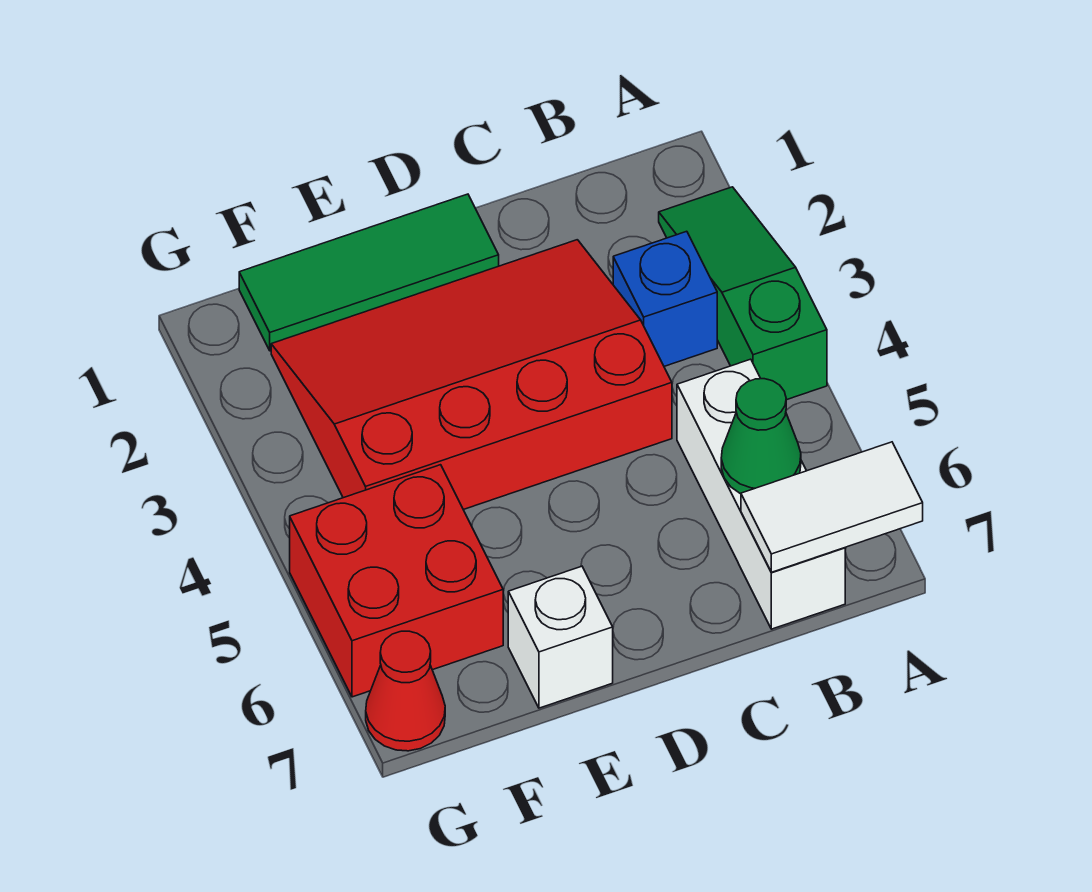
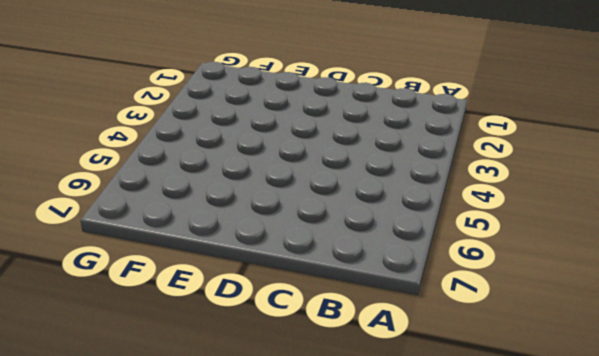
none -> green slope A2:A4 level 1 top 4
none -> blue brick B3 level 1

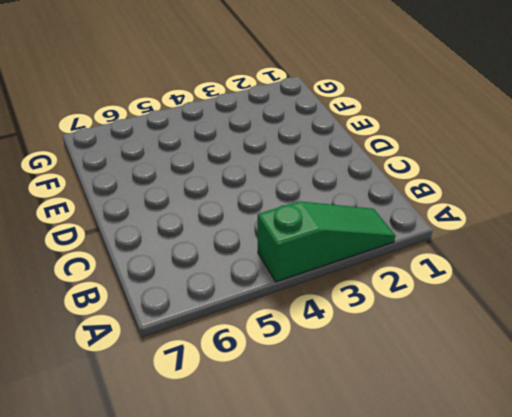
none -> blue brick B3 level 1
none -> white brick B5:B7 level 1

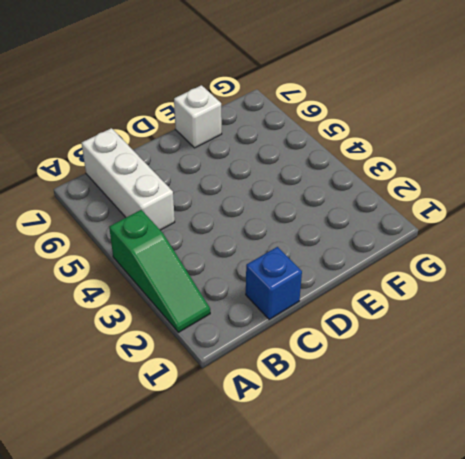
blue brick C1 level 1 -> blue brick B3 level 1
none -> red slope C2:F4 level 1 top 4
none -> green tile D1:F1 level 1

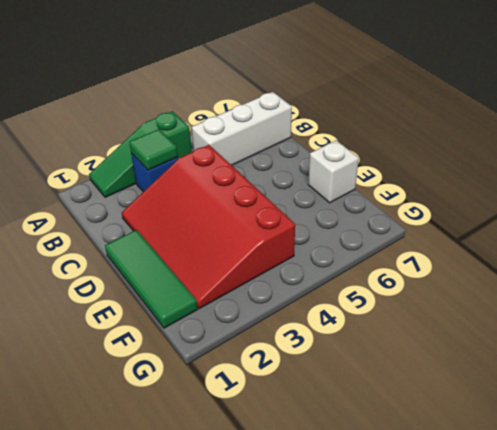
green tile B3 level 2 -> none
none -> red brick F5:G6 level 1
none -> red cone G7 level 1

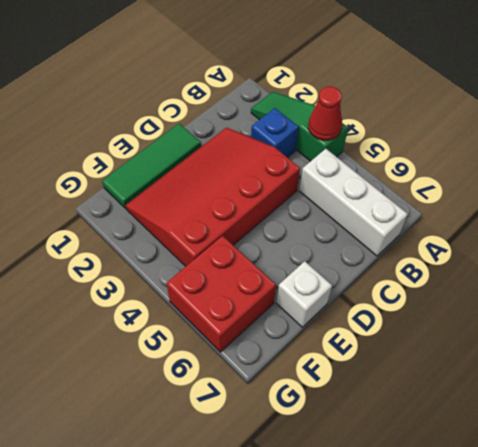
red cone A4 level 2 -> red cone G7 level 1
none -> white tile A7:B7 level 2
none -> green cone B6 level 2

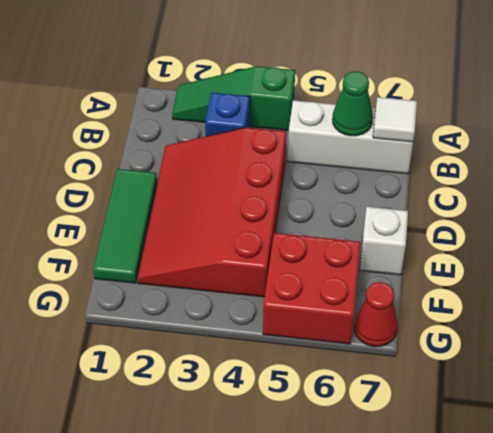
white tile B7 level 2 -> white tile A7:B7 level 2

